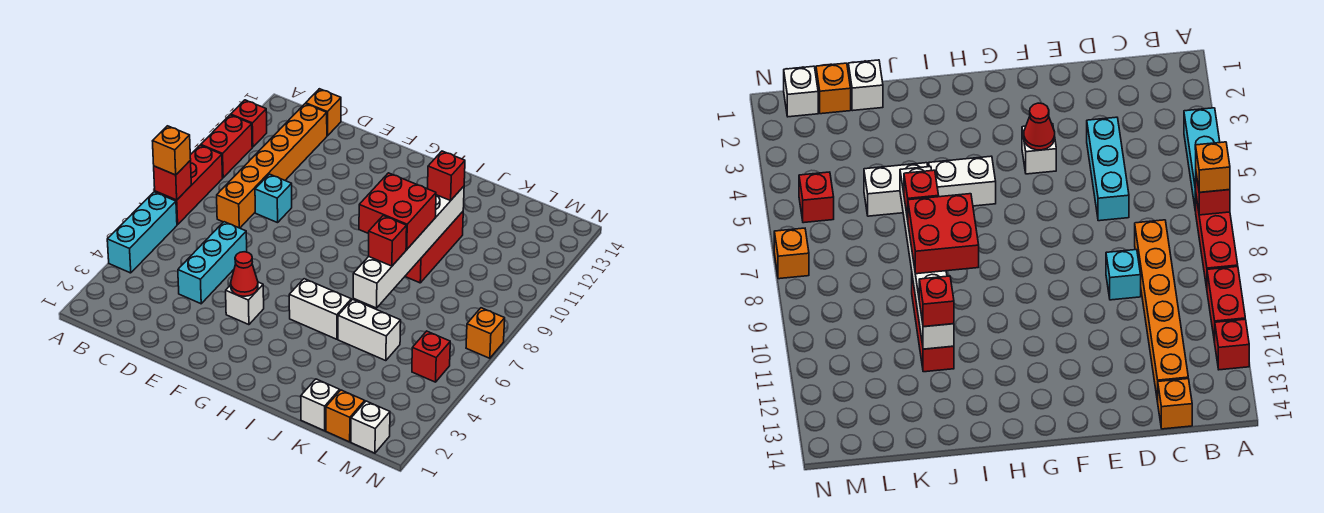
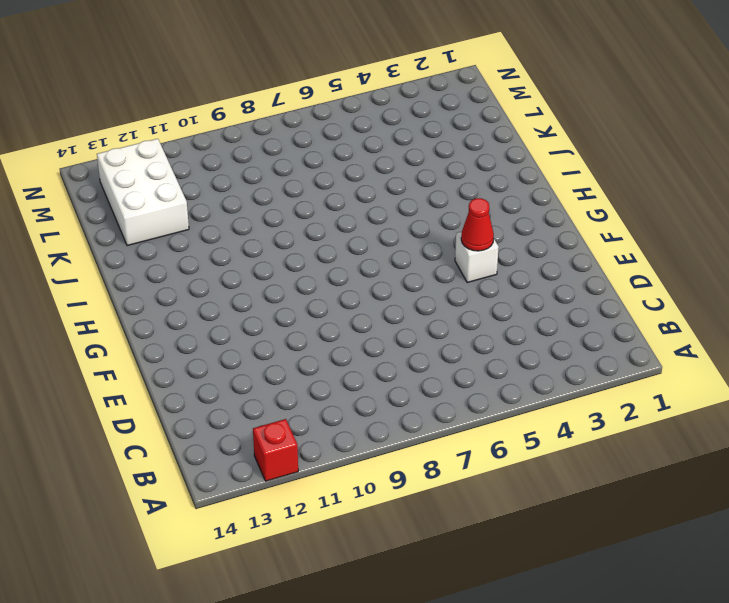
white brick K12:M13 level 1 -> none
none -> cyan brick A4:A6 level 1
none -> red brick A7:A9 level 1
none -> red brick A10:A11 level 1

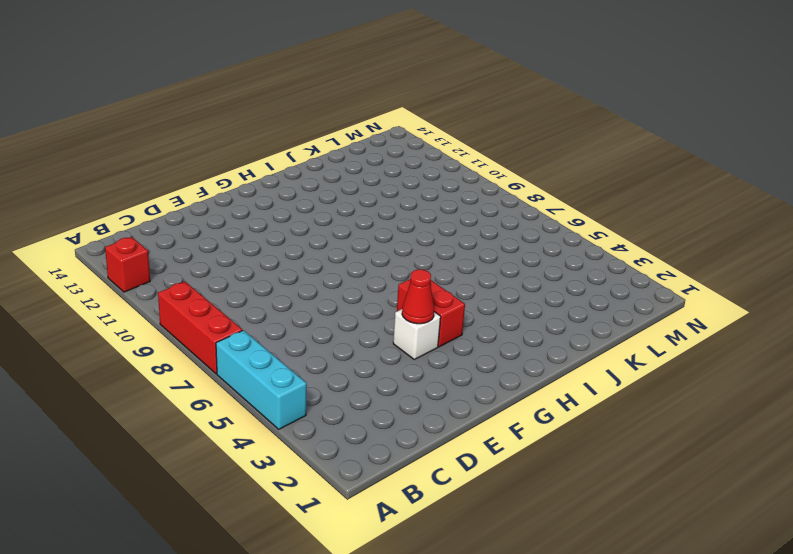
red brick G4:G5 level 1 -> red brick A10:A11 level 1
none -> orange brick C8:C13 level 1
none -> orange brick C14 level 1
none -> cyan brick D4:D6 level 1

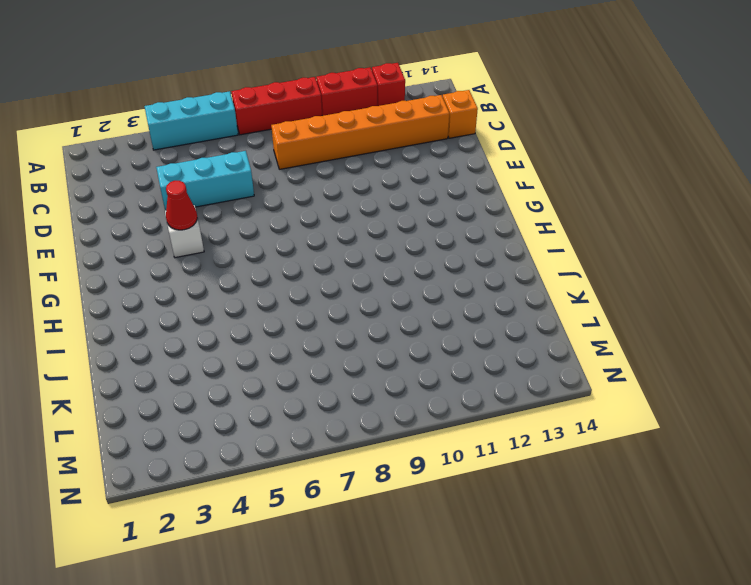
none -> cyan brick D9 level 1
none -> white brick H5:I5 level 1
none -> white brick J5:K5 level 1

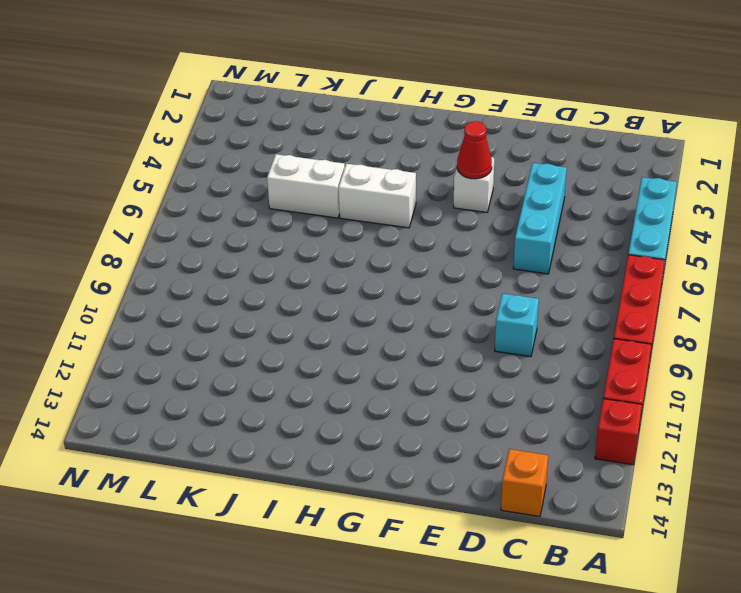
none -> orange brick C8:C13 level 1
none -> red brick J9:J11 level 1
none -> white brick K1 level 1

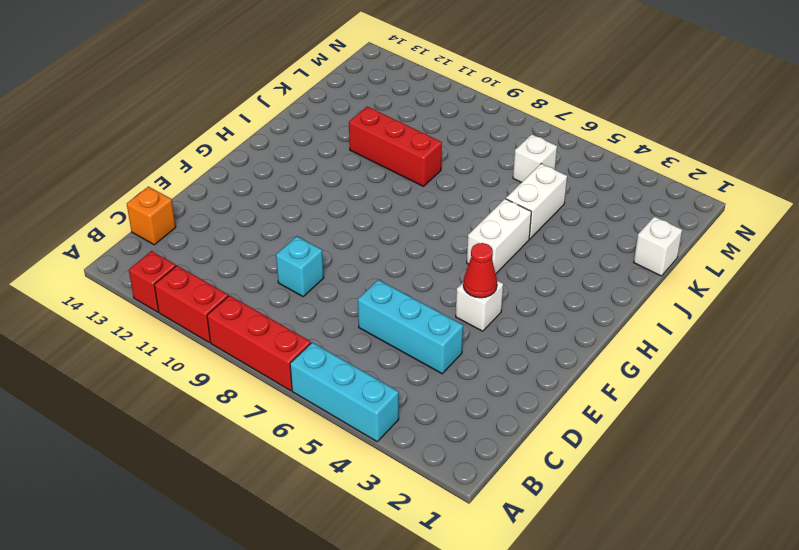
white brick L6 level 1 -> white brick M1 level 1
none -> orange brick C8:C13 level 1
none -> orange brick L1 level 1
none -> red brick M5 level 1

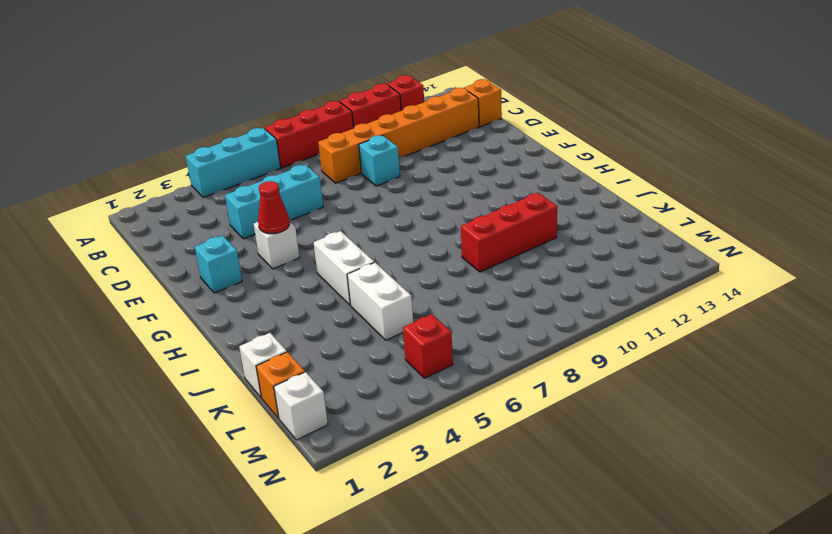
cyan brick F2 level 1 -> none
none -> orange brick N7 level 1
none -> red brick A7 level 2
none -> white brick J6:J11 level 2

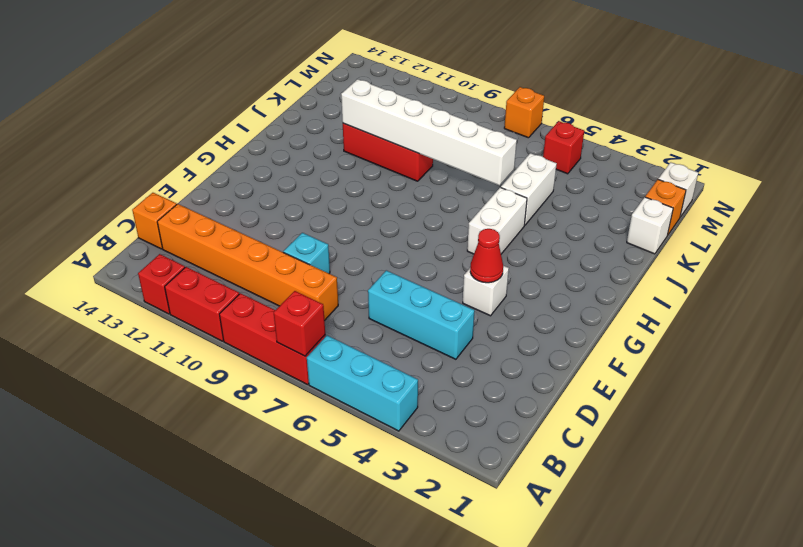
none -> orange brick A7 level 3
none -> red brick I8:J9 level 3
none -> red brick J7 level 3

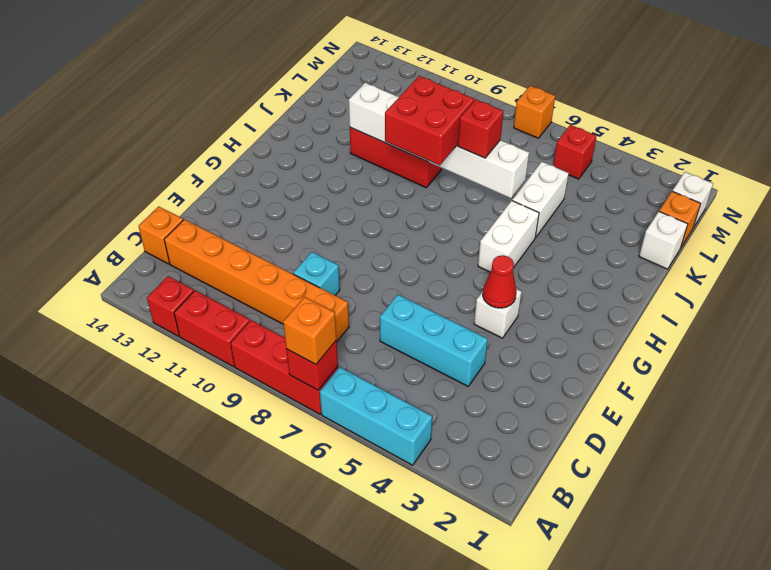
none -> red brick J11 level 3

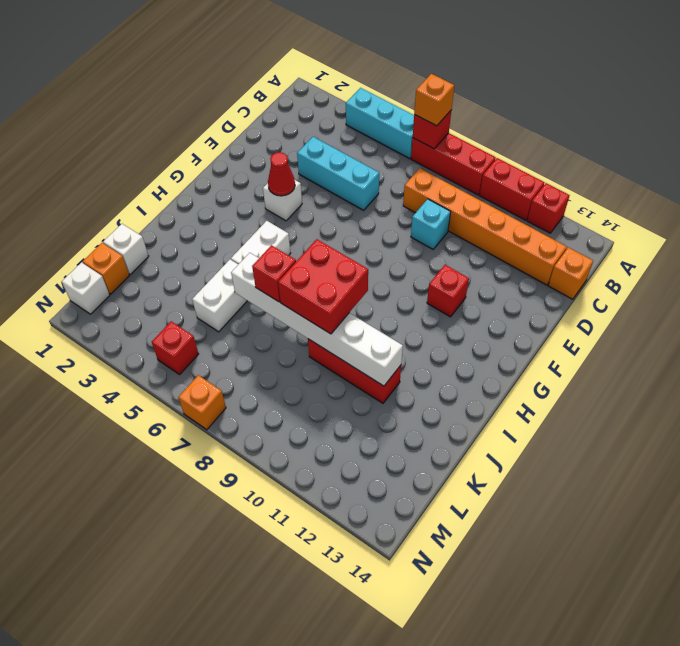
red brick F11 level 1 -> red brick J11 level 3

